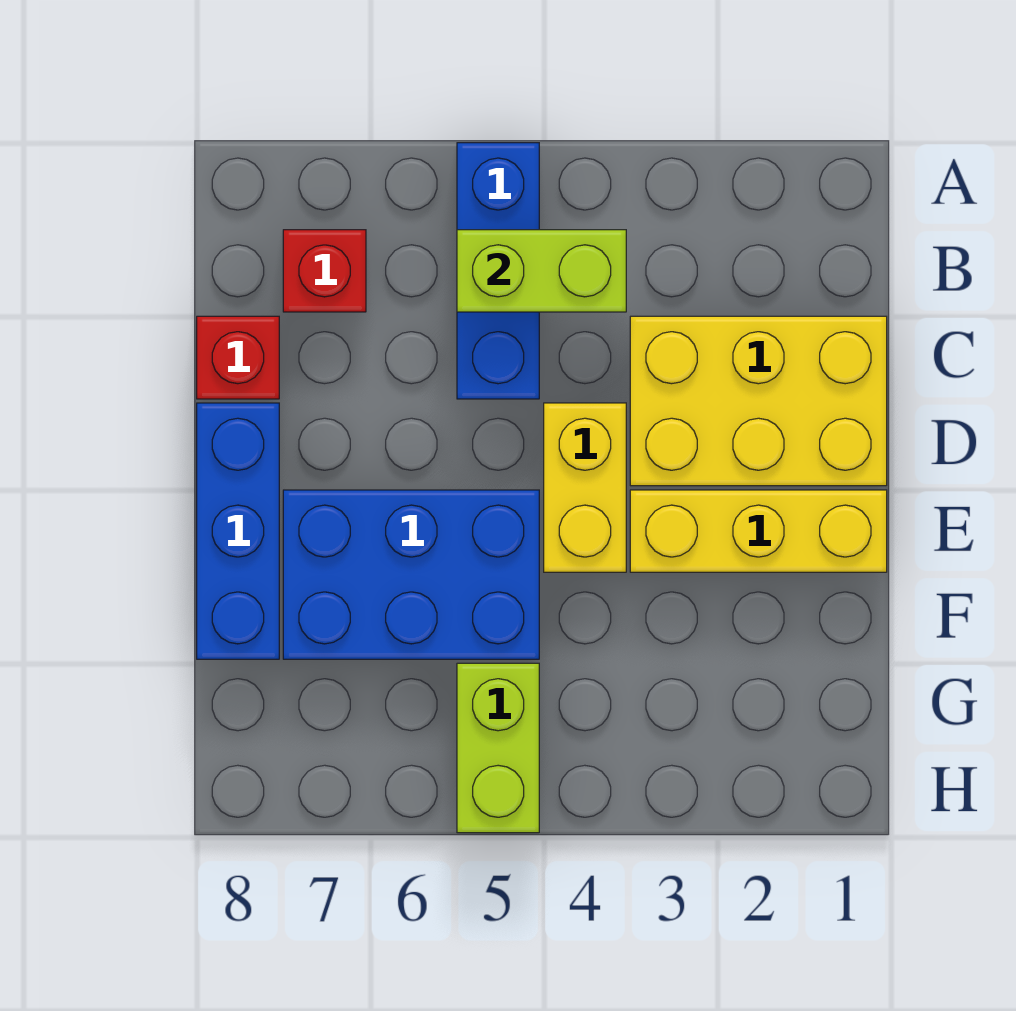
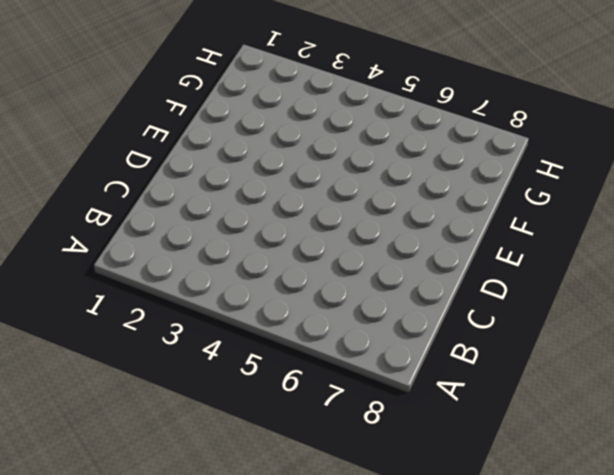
none -> blue brick A5:C5 level 1
none -> red brick B7 level 1

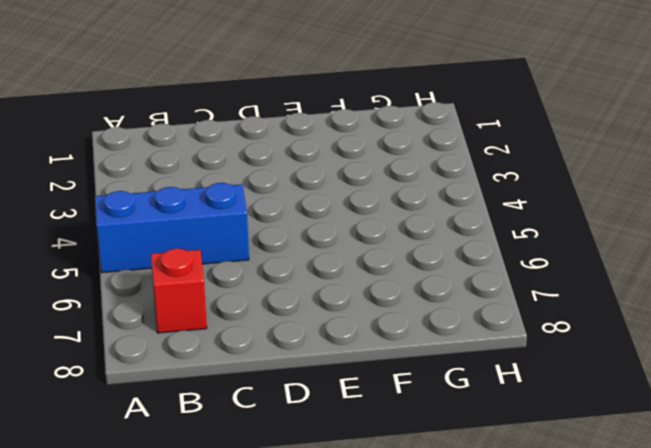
none -> yellow brick C1:D3 level 1
none -> red brick C8 level 1

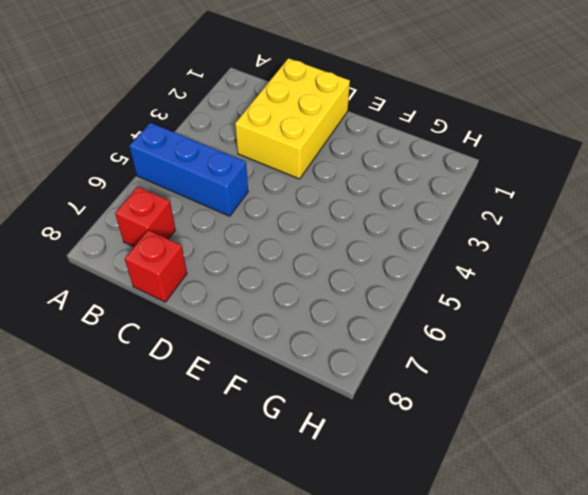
none -> yellow brick D4:E4 level 1
none -> blue brick D8:F8 level 1

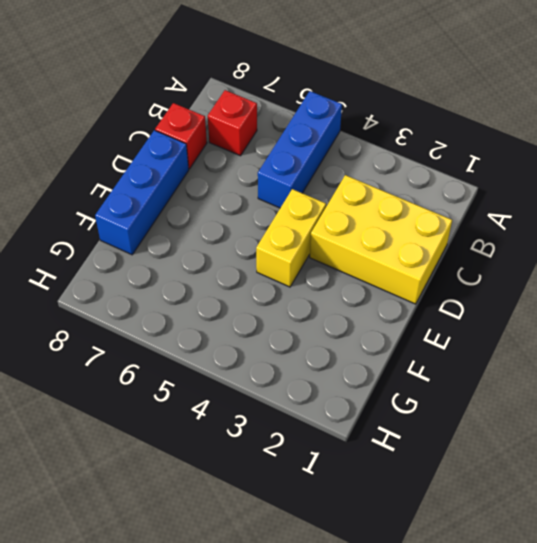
none -> yellow brick E1:E3 level 1
none -> blue brick E5:F7 level 1

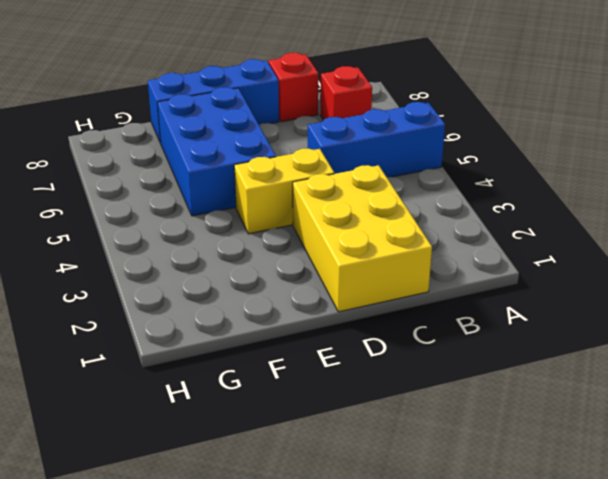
none -> yellow brick E1:E3 level 1
none -> lime brick G5:H5 level 1

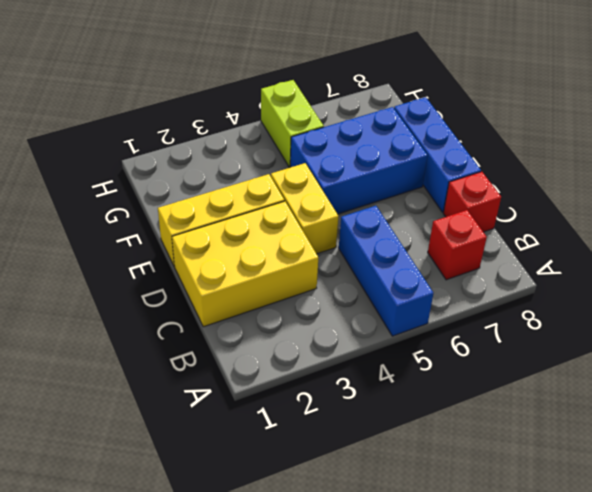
none -> lime brick B4:B5 level 2

